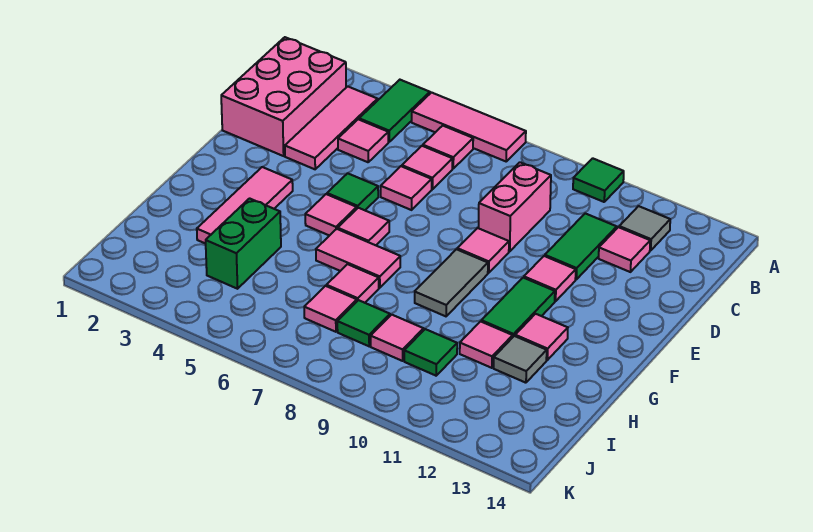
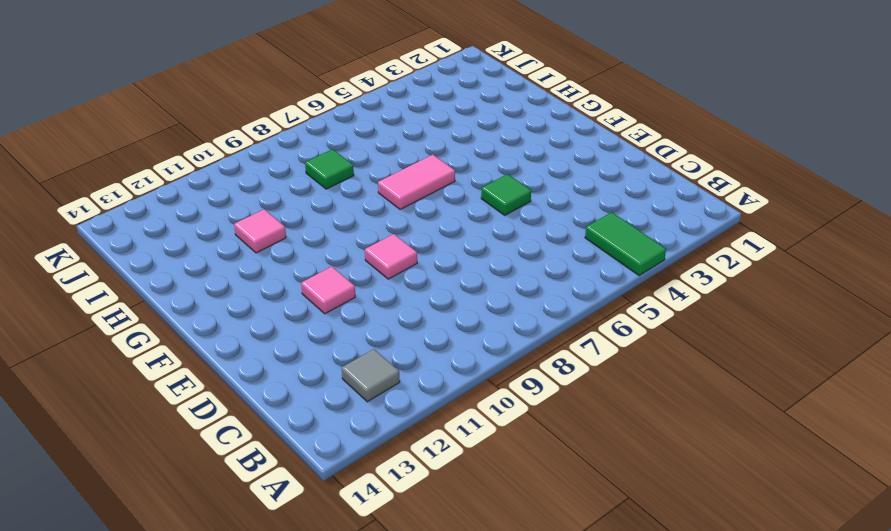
none -> pink tile A5:A7 level 1
none -> green tile A10 level 1
none -> pink brick B1:D2 level 1
none -> pink tile B3:D3 level 1

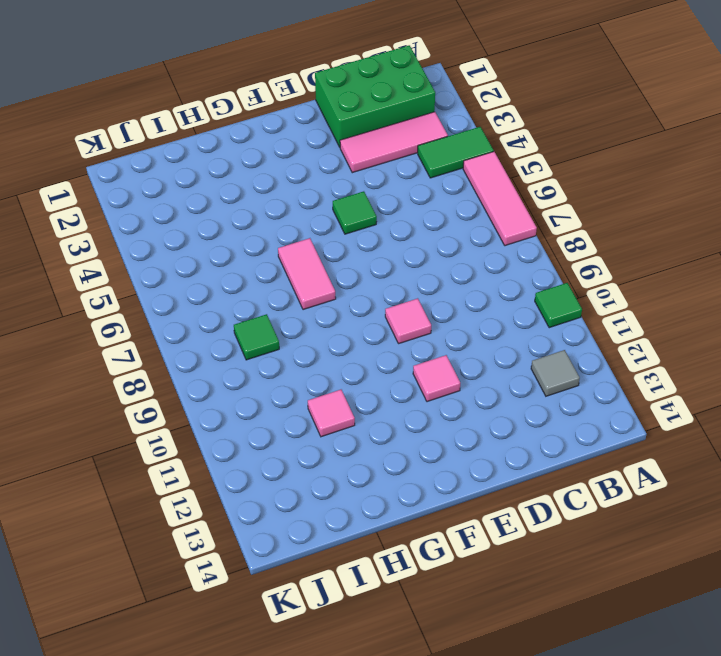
green brick B1:D2 level 1 -> pink brick B1:D2 level 1
none -> pink tile B6 level 1
none -> pink tile C4 level 1
none -> pink tile C6 level 1
none -> pink brick C9:D9 level 1

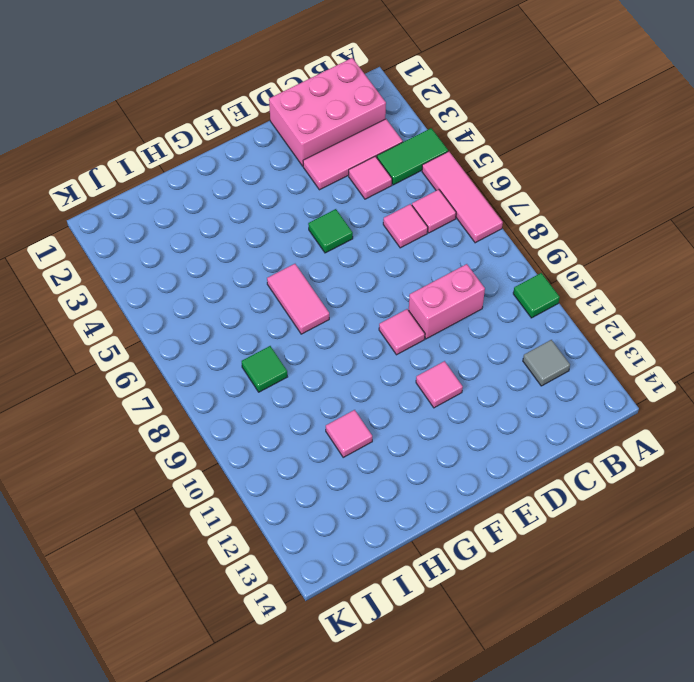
none -> green tile C11:D11 level 1
none -> pink tile C12 level 1
none -> pink tile D6 level 1
none -> pink tile F3:H3 level 1

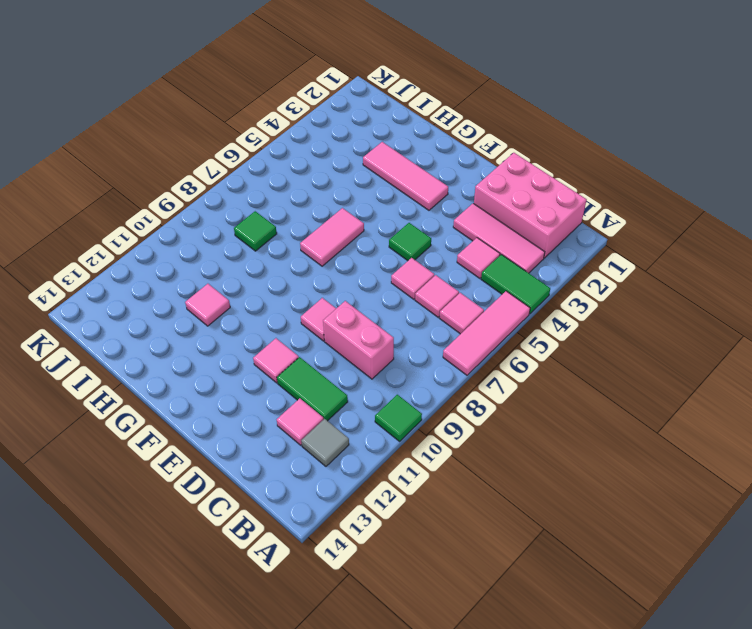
none -> pink tile F5 level 1
none -> pink tile F6 level 1
none -> grey tile F9:G9 level 1
none -> green tile F11:G11 level 1

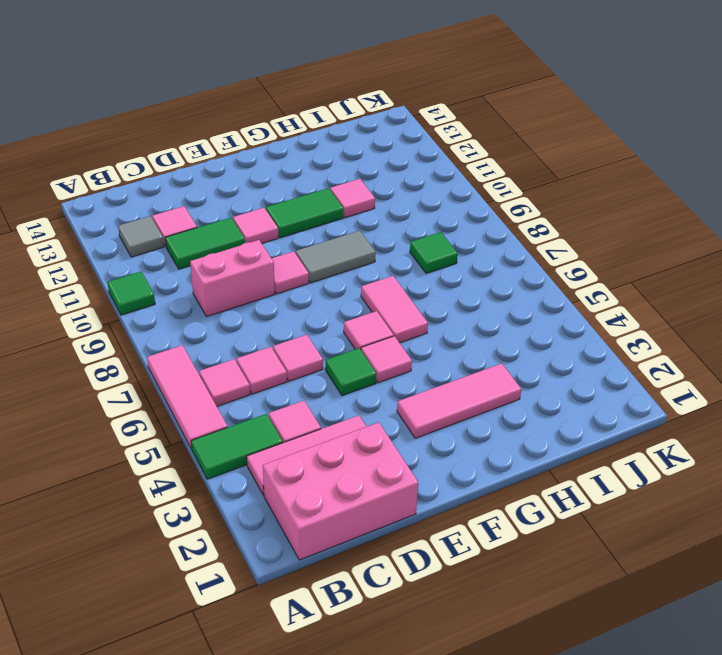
none -> pink tile G12 level 1
none -> green brick H4:I4 level 1
none -> pink tile H7 level 1
none -> grey tile H12 level 1

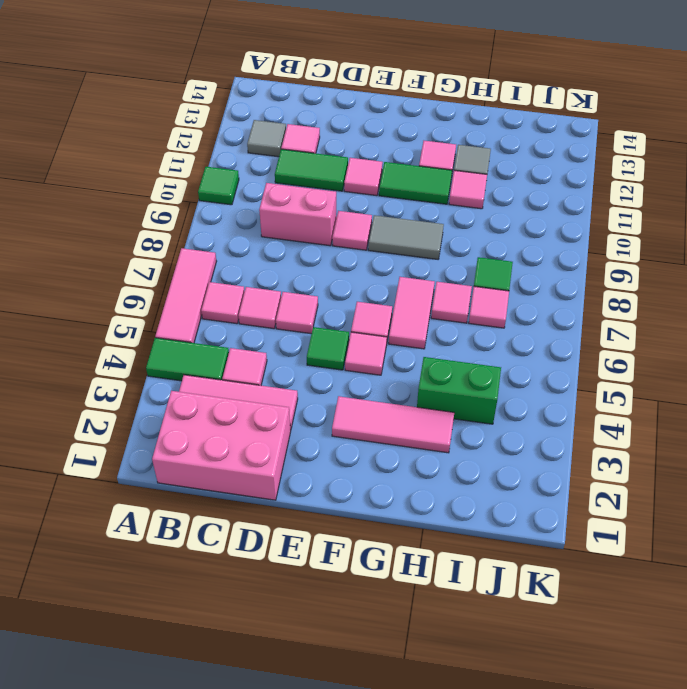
none -> pink tile I9 level 1
none -> green tile I10 level 1

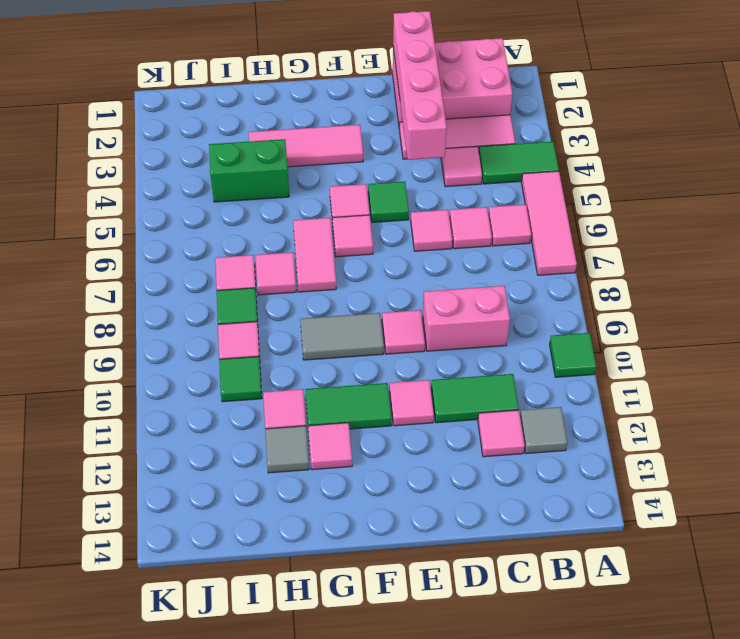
pink brick D1:D4 level 2 -> none

